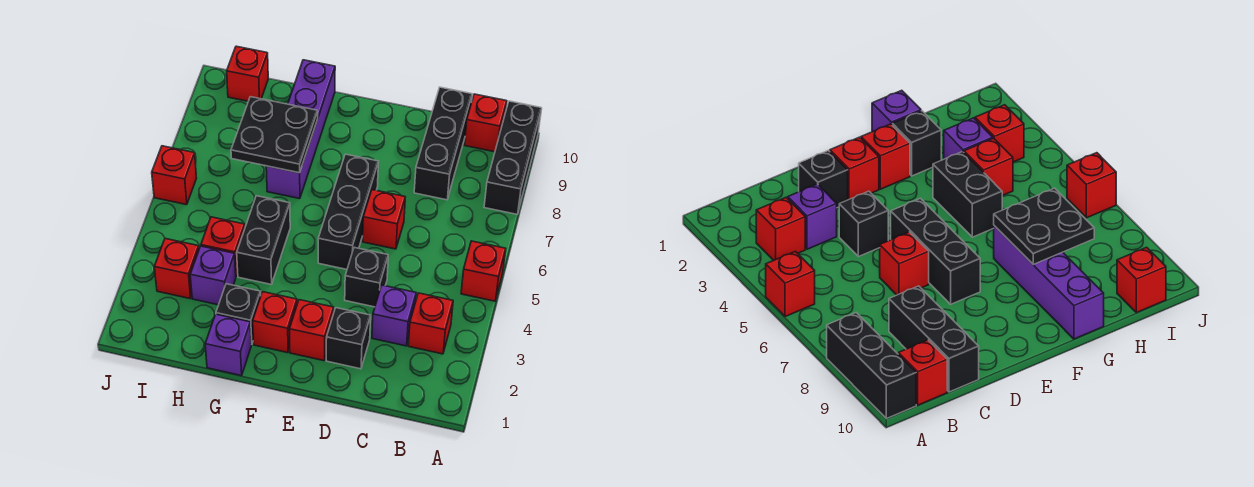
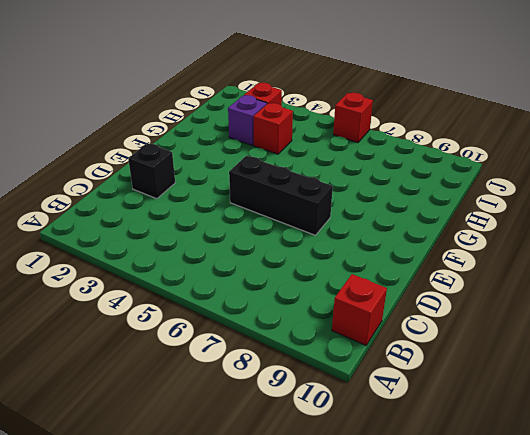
none -> red brick A5 level 1
none -> black brick A8:A10 level 1
none -> red brick B3 level 1

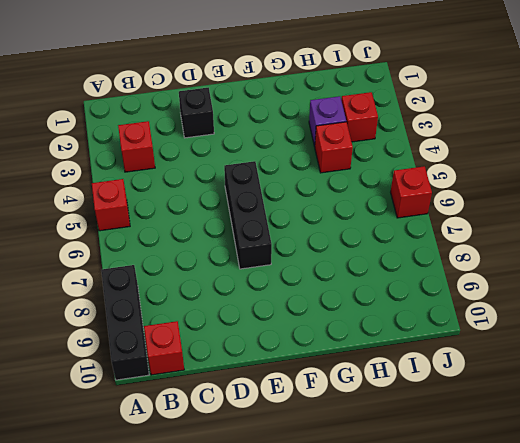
none -> purple brick C3 level 1
none -> black brick C8:C10 level 1
none -> black brick D4 level 1

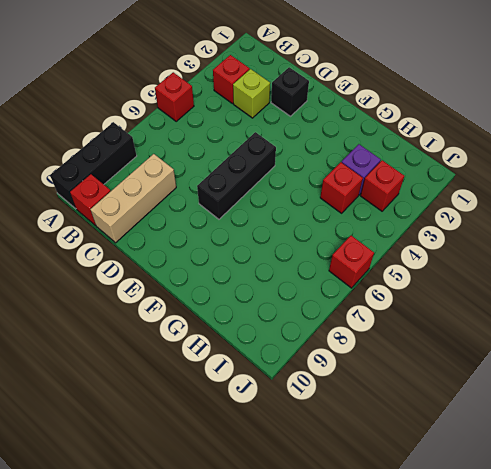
lime brick C3 level 1 -> purple brick C3 level 1
tan brick C8:C10 level 1 -> black brick C8:C10 level 1
none -> black brick D4 level 1
none -> red brick D6 level 1
none -> red brick E2 level 1

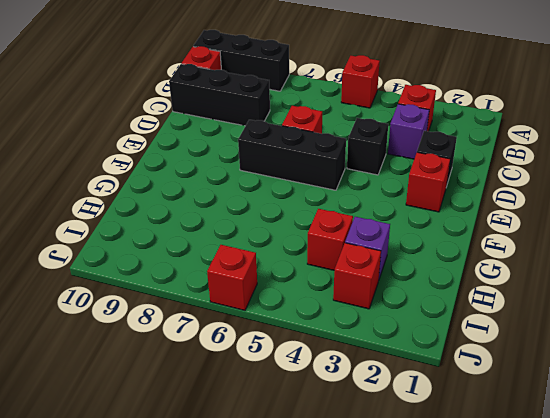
none -> red brick F2 level 1
none -> purple brick G1 level 1
none -> black brick G2 level 1

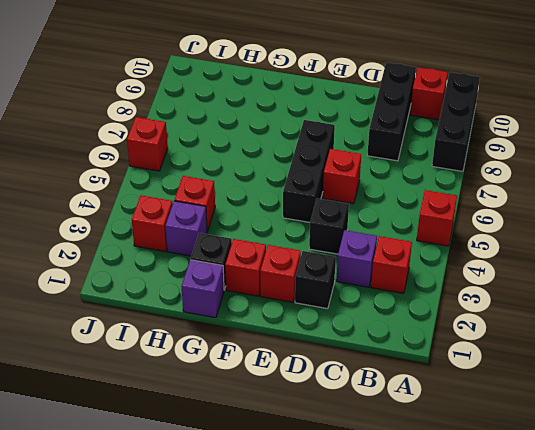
none -> black brick G4:G5 level 1
none -> purple brick G7:G10 level 1
none -> red brick I10 level 1

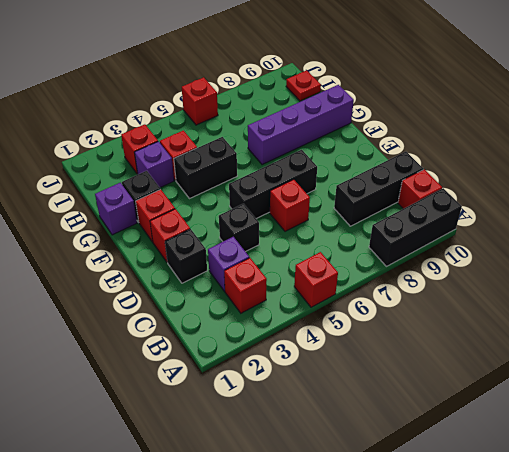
red plate I10 level 1 -> red brick I10 level 1
none -> black plate G7:H8 level 2

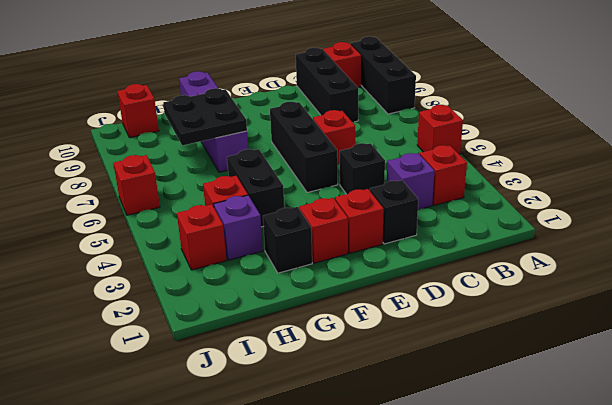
none -> purple brick G1 level 1

